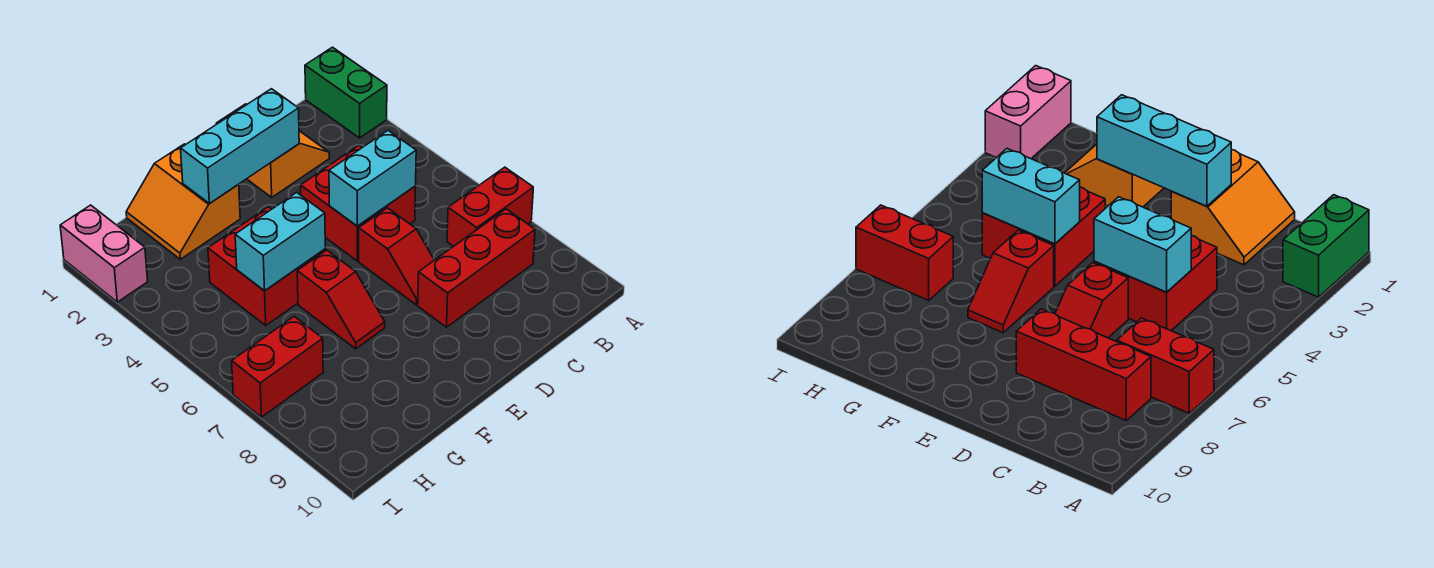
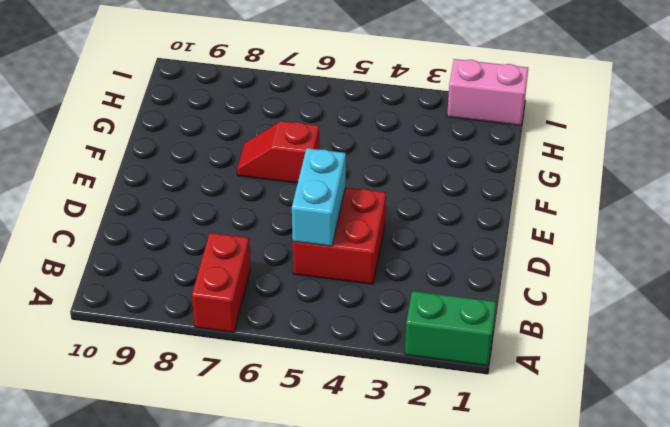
none -> red brick B8:D8 level 1
none -> orange slope C1:D2 level 1 top D
none -> red slope D6:D7 level 1 top 6

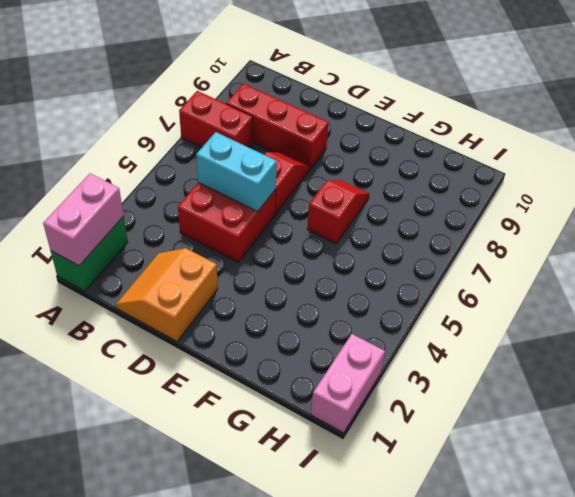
pink brick A1:A2 level 2 -> none
none -> orange slope F1:G2 level 1 top F
none -> red brick F4:G5 level 1
none -> red brick H7:I7 level 1

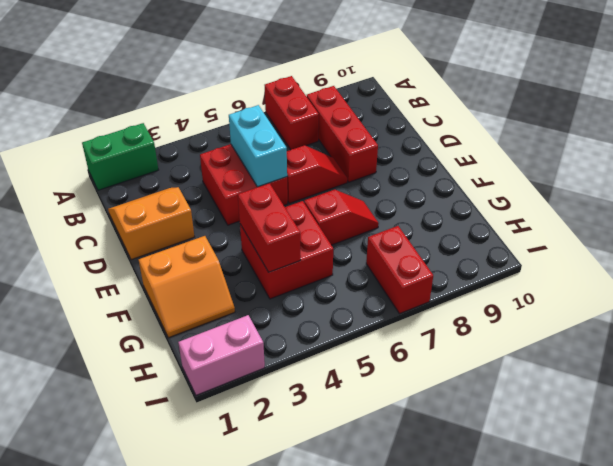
red brick F4:G4 level 2 -> none
none -> cyan brick D2:F2 level 2
none -> cyan brick F5:G5 level 2

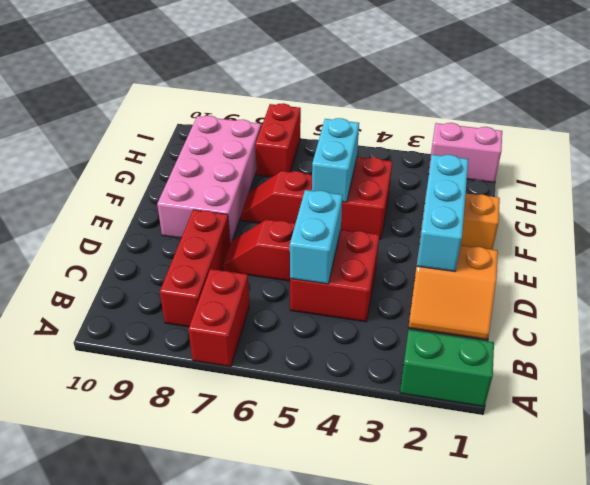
pink brick E8:H9 level 1 -> none

